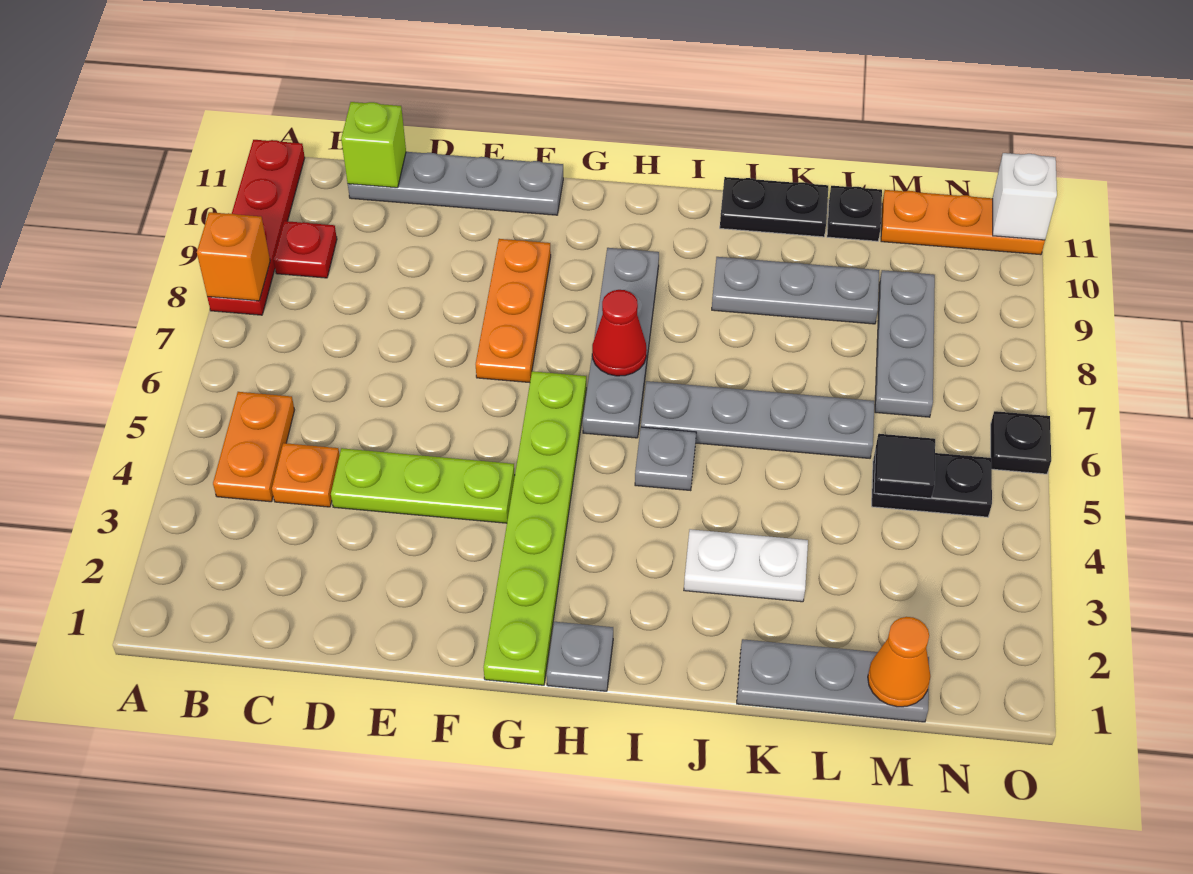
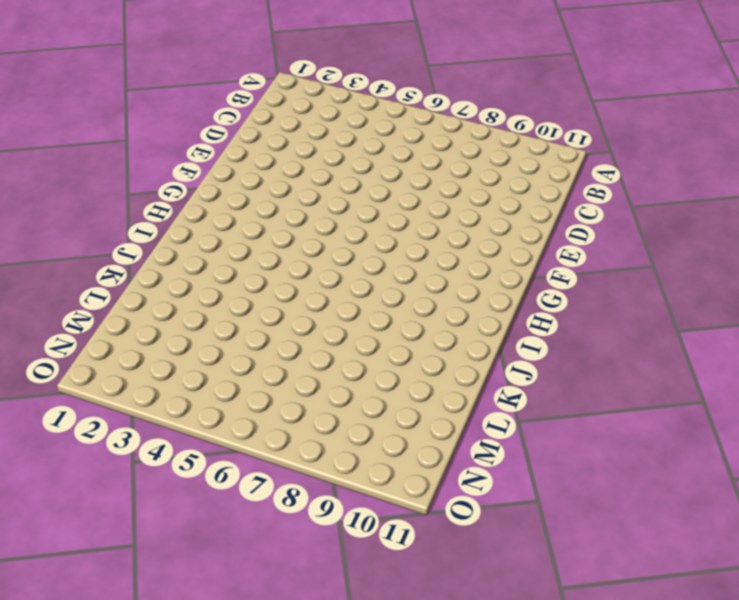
none -> red plate A8:A11 level 1
none -> orange plate B4:B5 level 1
none -> red plate B9 level 1

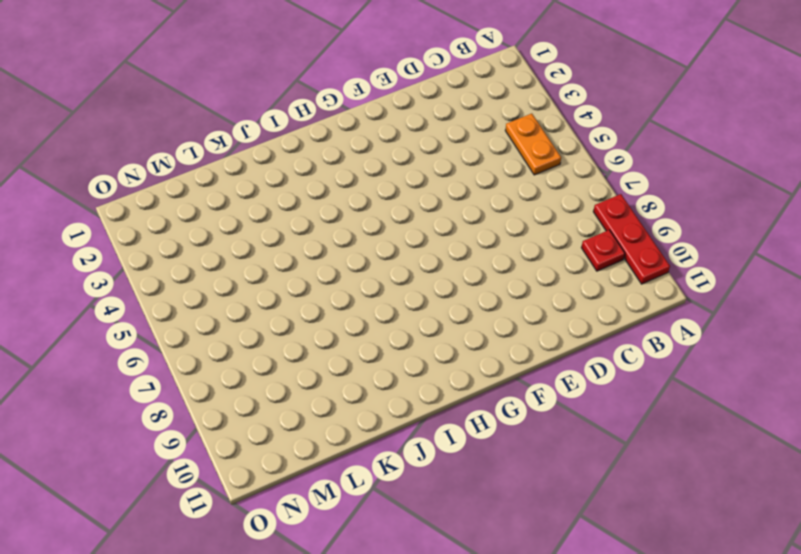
red plate A8:A10 level 1 -> red plate A8:A11 level 1
none -> orange plate C4 level 1
none -> grey plate C11:F11 level 1
none -> lime plate D4:F4 level 1

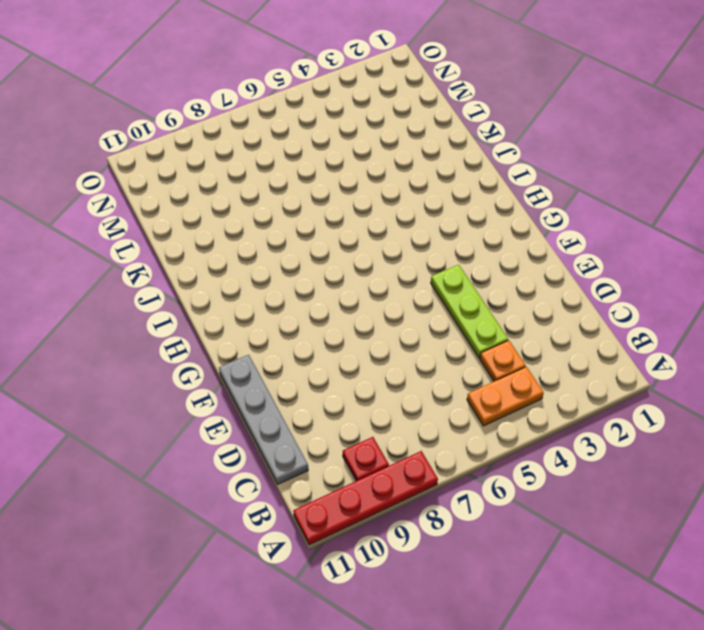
none -> orange plate F7:F9 level 1
none -> lime plate G1:G6 level 1
none -> grey plate H1 level 1

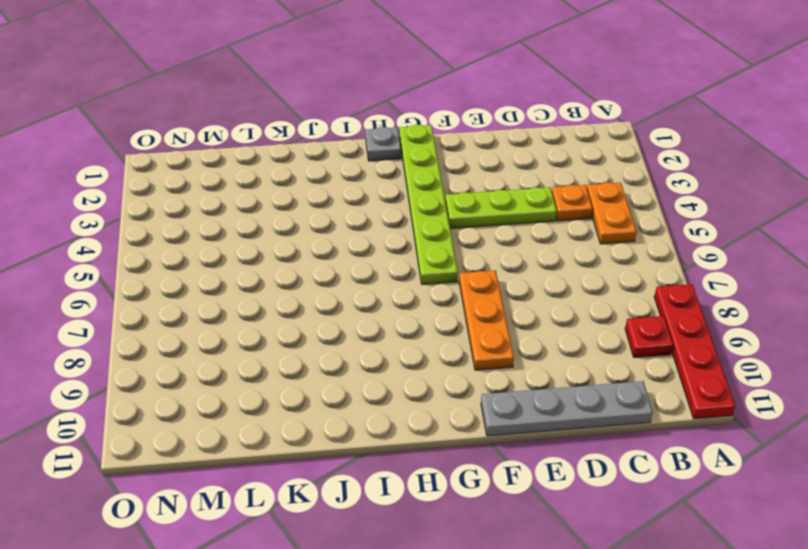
none -> grey plate H6:H9 level 1
none -> grey plate I5 level 1
none -> grey plate I6:L6 level 1

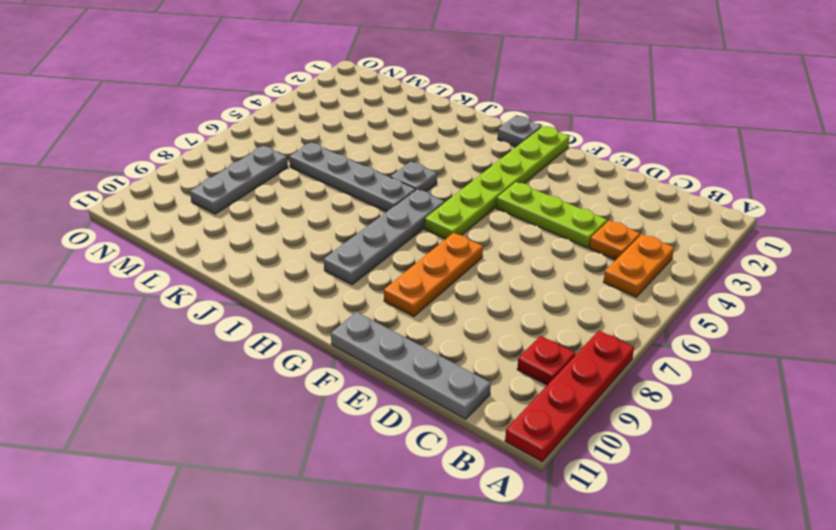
none -> white plate J3:K3 level 1
none -> grey plate J9:L9 level 1
none -> black plate J11:K11 level 1

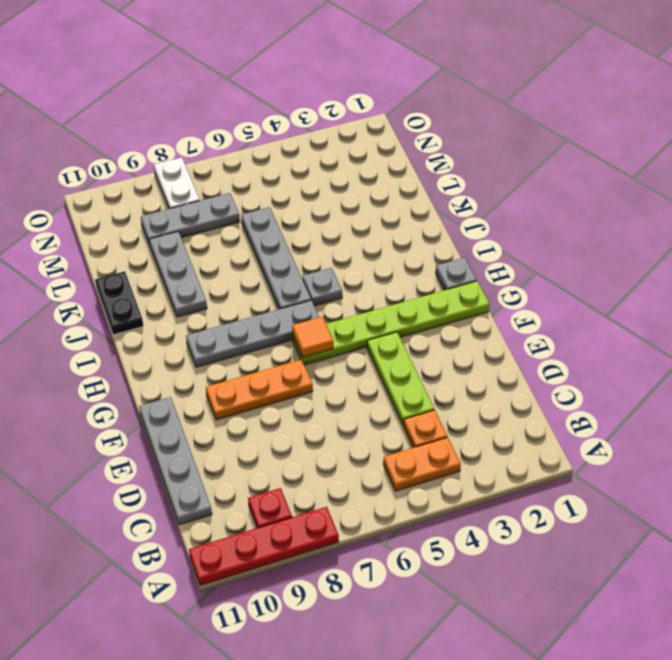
orange tile G6 level 2 -> none
white plate N8:O8 level 1 -> white plate J3:K3 level 1
none -> grey plate K1:M1 level 1
none -> black plate L11 level 1
none -> black plate M5:N5 level 1

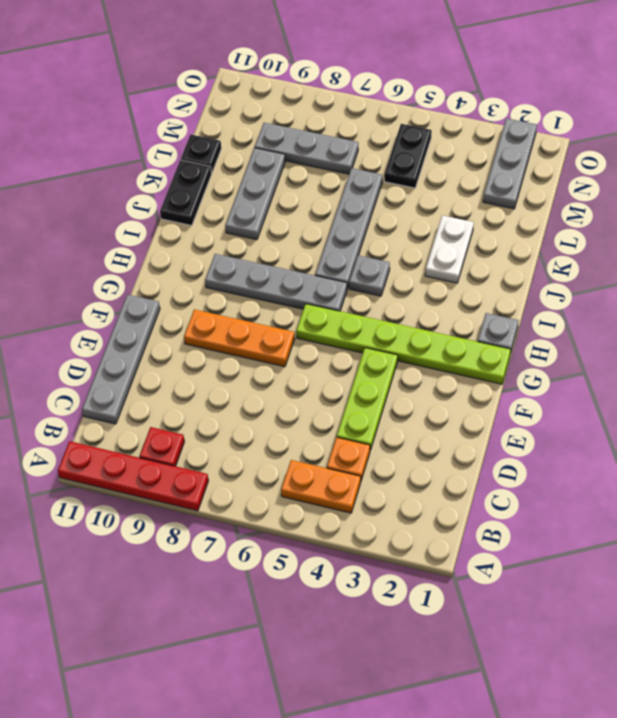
grey plate M2:O2 level 1 -> grey plate K1:M1 level 1
none -> orange plate M11:O11 level 1
none -> black plate O6 level 1
none -> orange brick A8 level 2

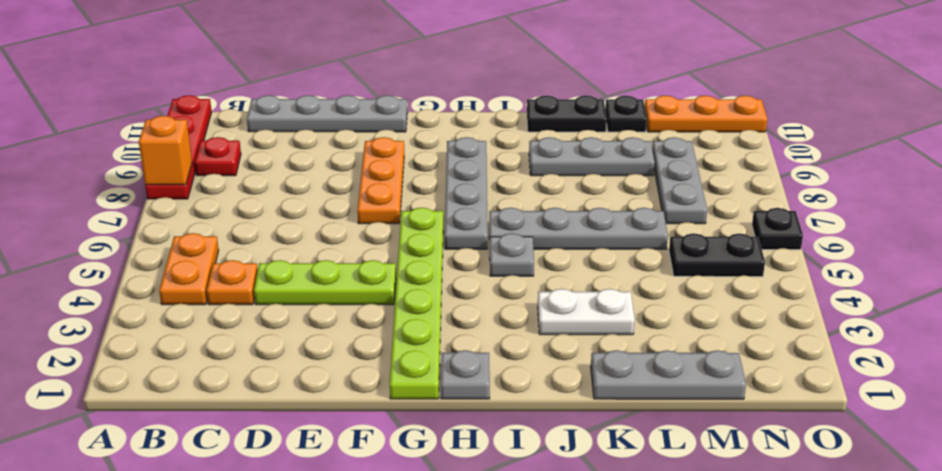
none -> lime brick C11 level 2
none -> red cone H7 level 2
none -> orange cone M1 level 2

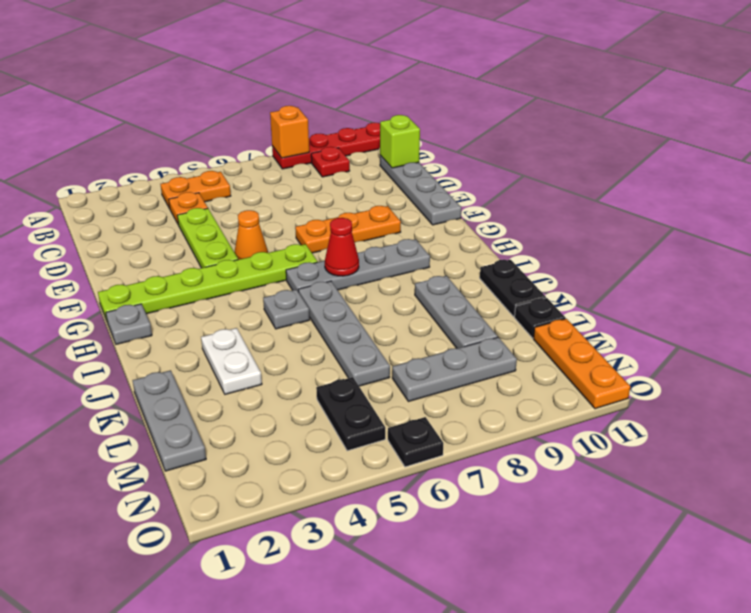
orange cone F5 level 1 -> orange cone M1 level 2
none -> black tile M5 level 2
none -> white brick O11 level 2

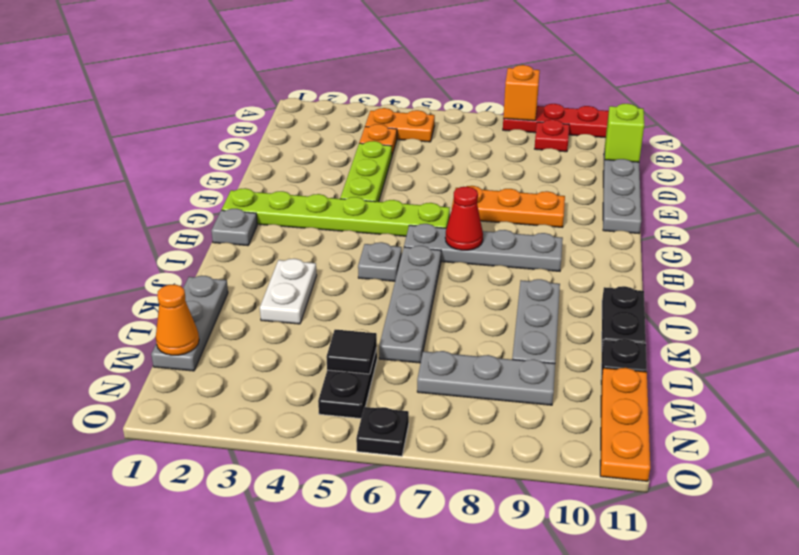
none -> white brick O11 level 2

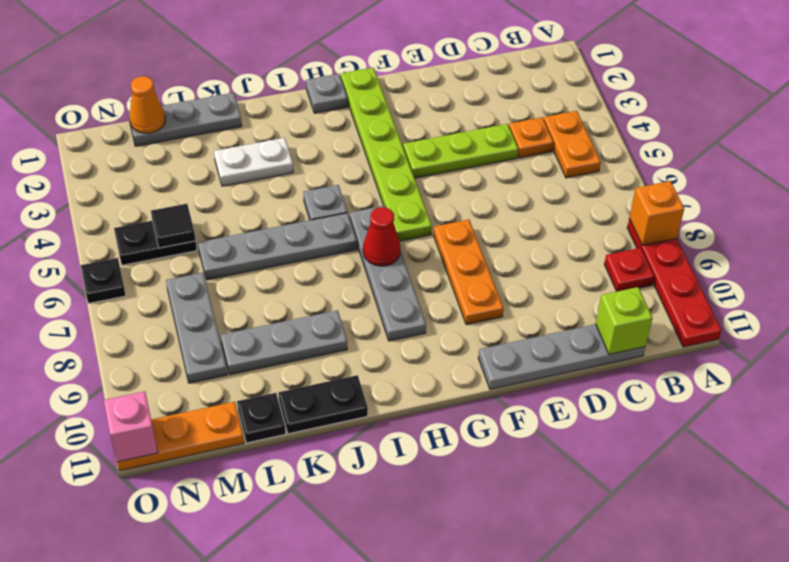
pink brick O11 level 2 -> white brick O11 level 2

